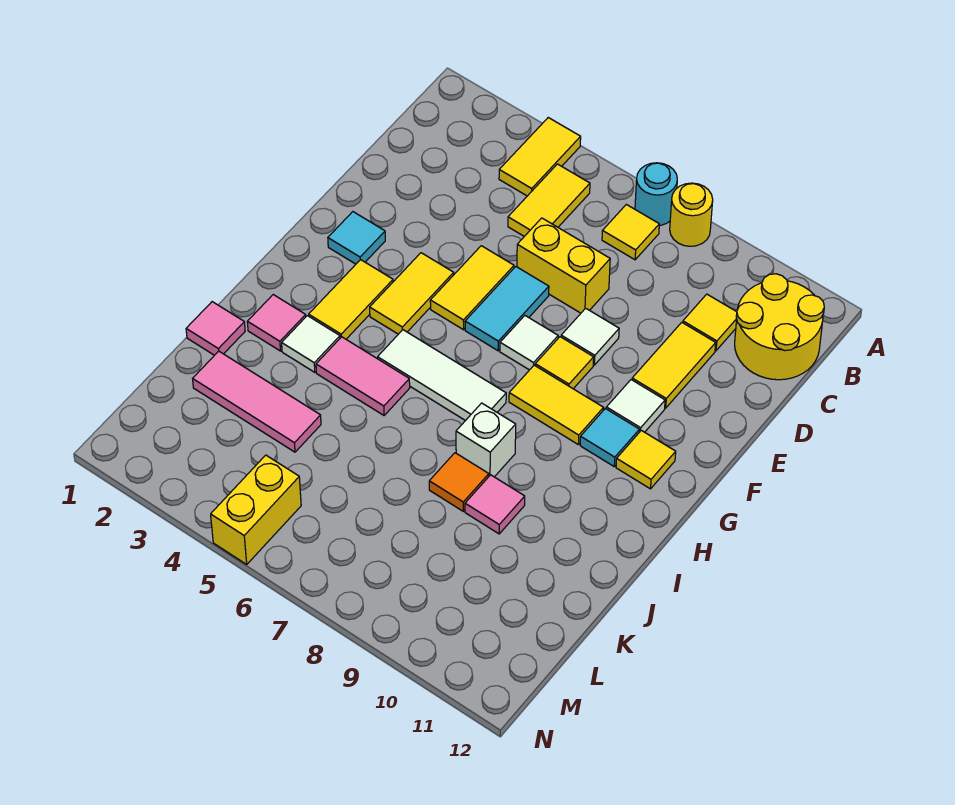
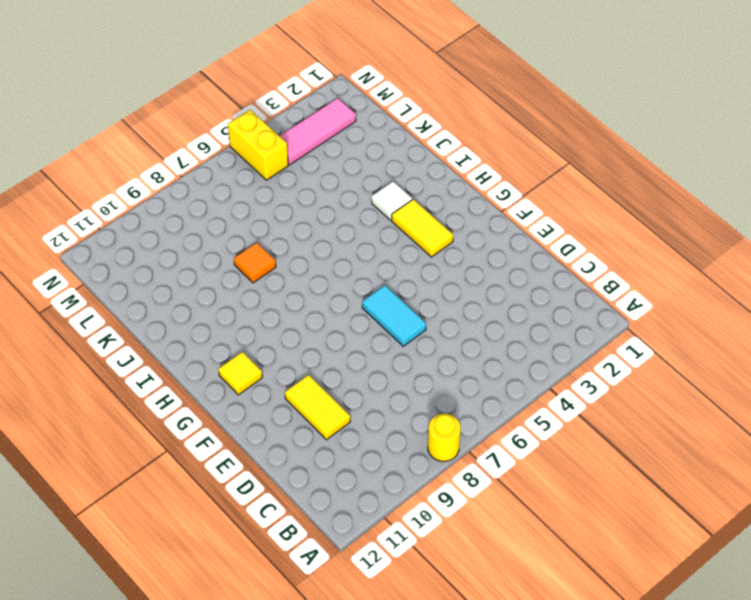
pink tile M2:M4 level 1 -> pink tile K2:K4 level 1
none -> yellow tile A4:B4 level 1
none -> cyan round brick A7 level 1
none -> yellow tile B5:C5 level 1
none -> yellow tile B7 level 1

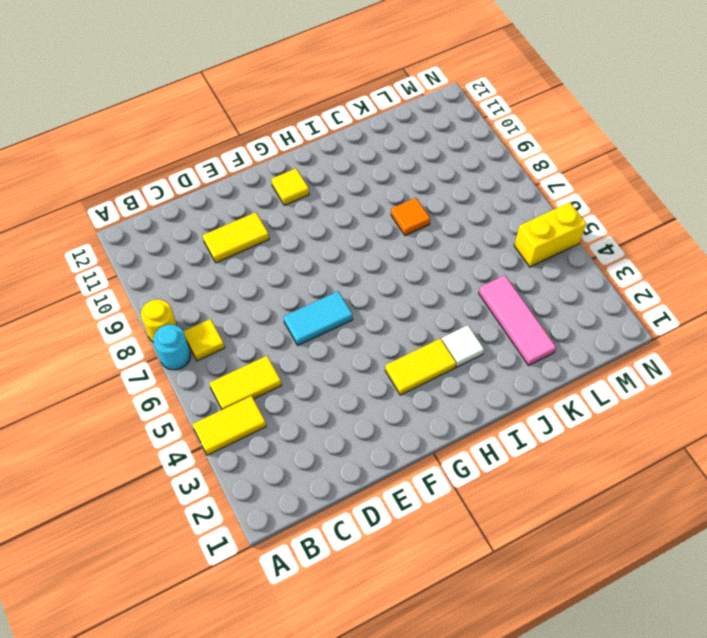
none -> yellow round brick B11:C12 level 1
none -> yellow tile C10 level 1
none -> yellow brick D6:D7 level 1
none -> yellow tile E5:F5 level 1

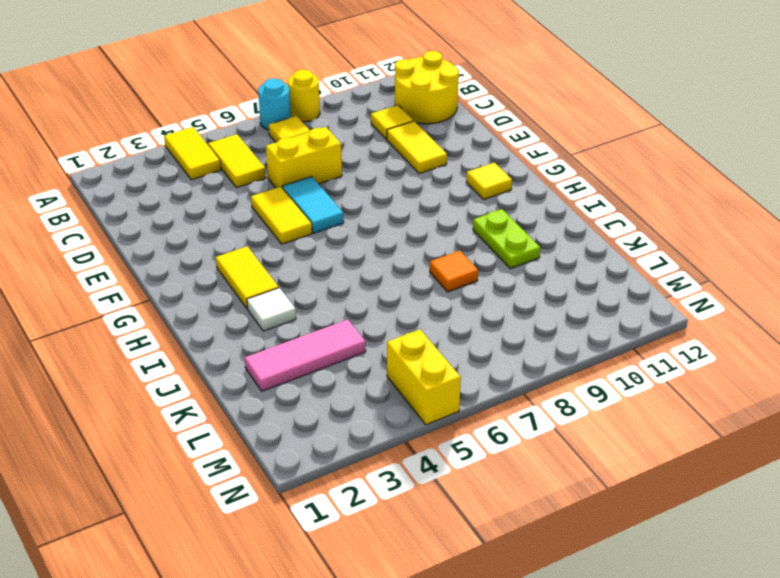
lime plate I10:J10 level 1 -> none
none -> white tile E8 level 1
none -> cyan tile F2 level 1
none -> yellow tile F4:G4 level 1
none -> white tile F7 level 1

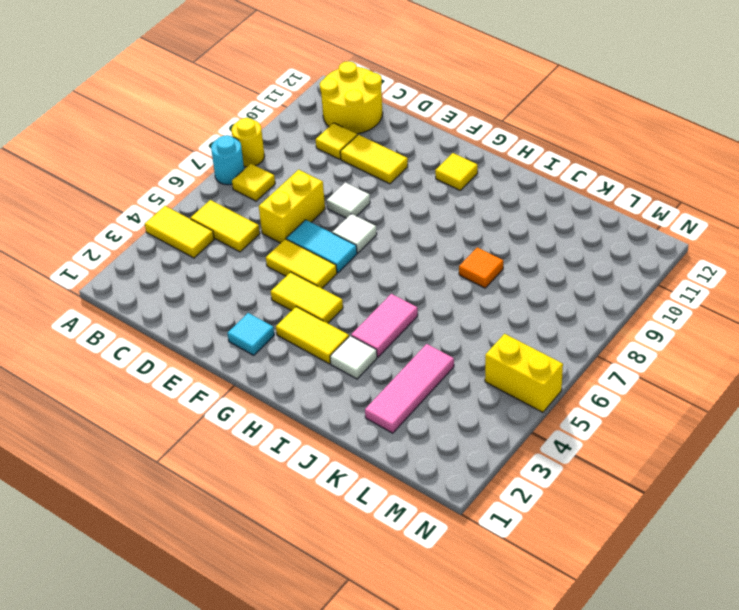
none -> yellow tile F8 level 1
none -> white tile F10 level 1
none -> yellow tile G8:G9 level 1
none -> cyan tile G10 level 1

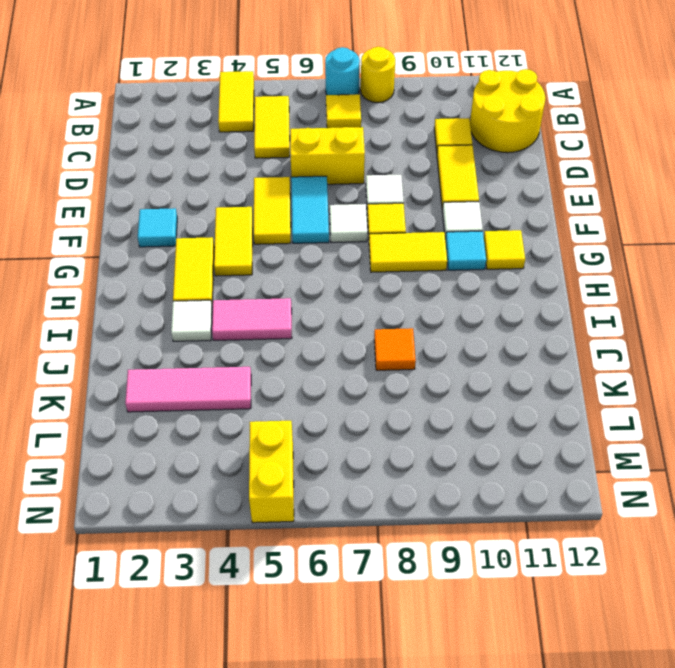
none -> white tile H5:H7 level 1
none -> pink tile I2 level 1
none -> white brick I8 level 1
none -> pink tile J1 level 1

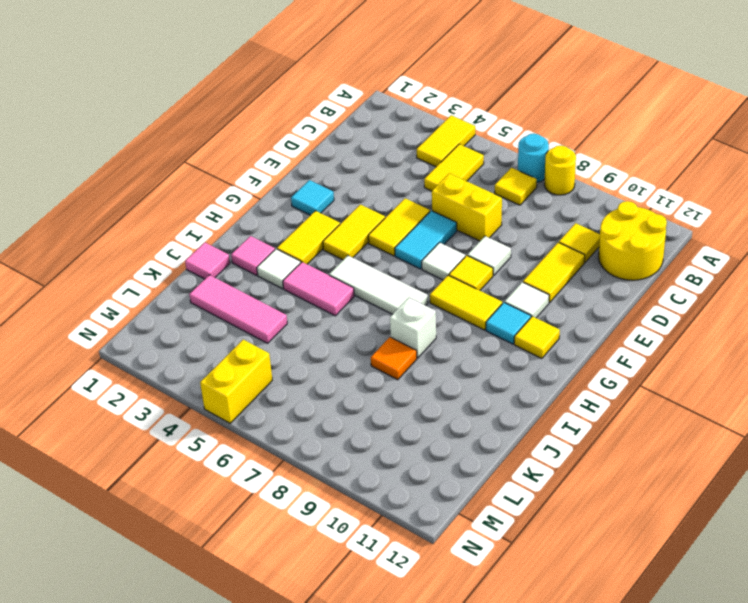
none -> pink tile J9 level 1

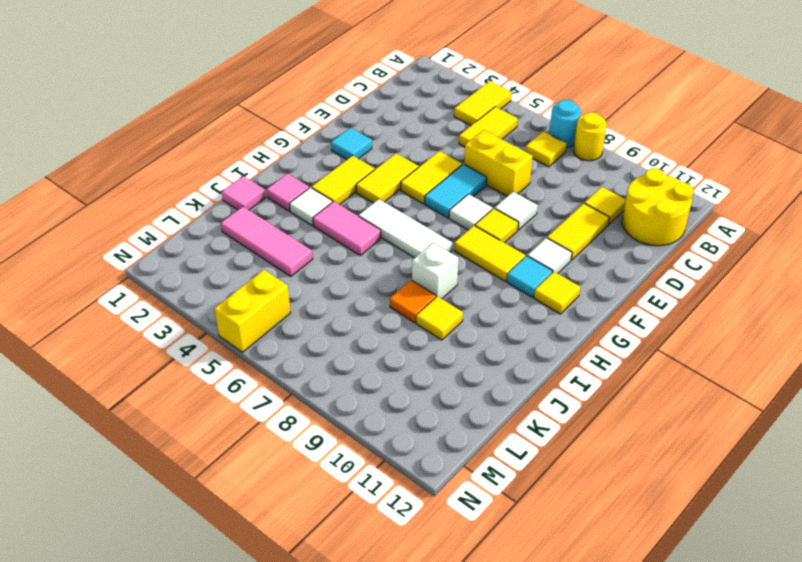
yellow tile J9 level 1 -> pink tile J9 level 1

